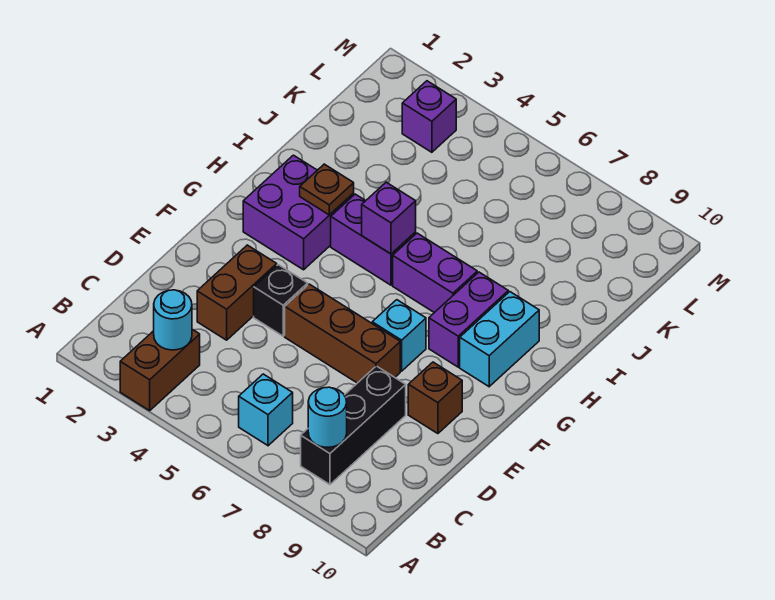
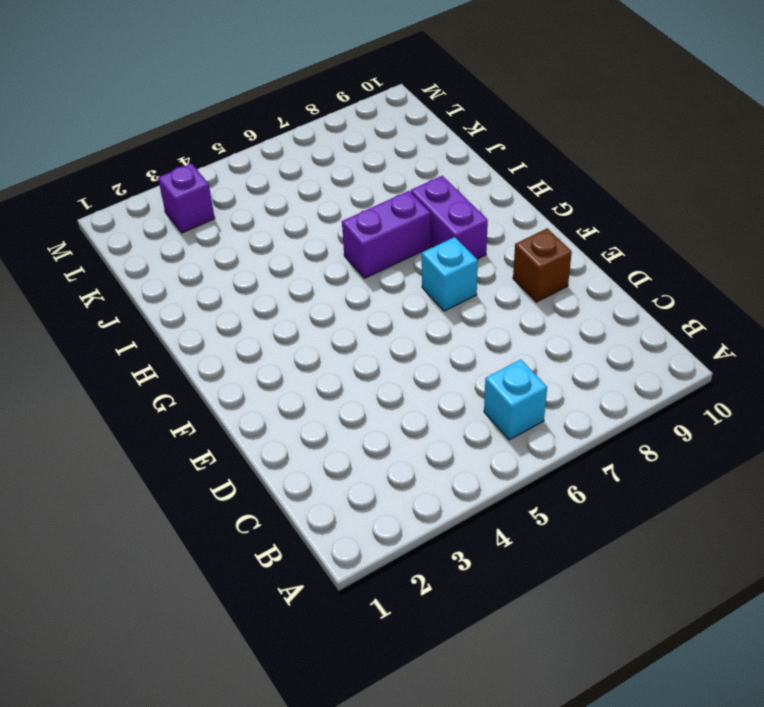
none -> brown brick A3:B3 level 1
none -> black brick B8:D8 level 1
none -> brown brick D3:E3 level 1

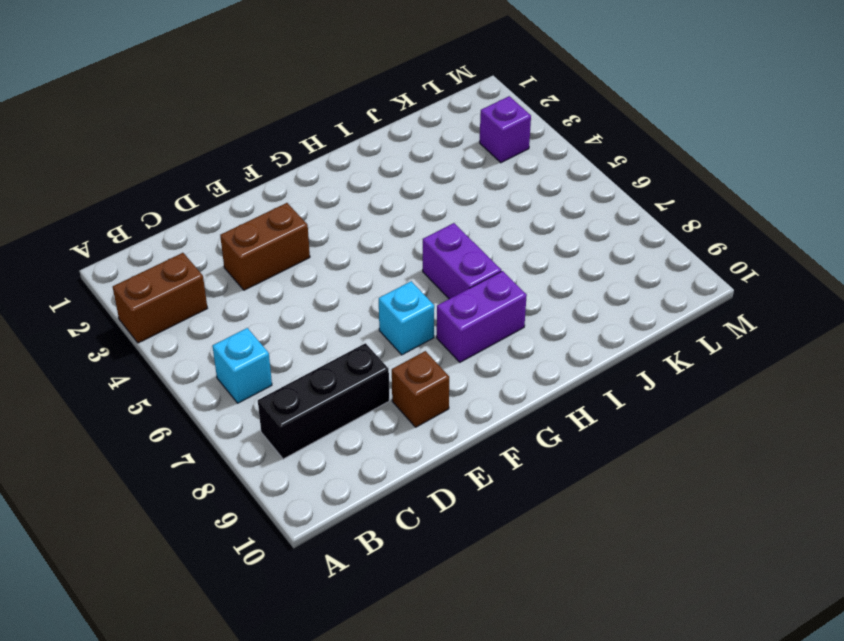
none -> black brick E4 level 1
none -> brown brick E5:E7 level 1
none -> purple brick G2:H3 level 1

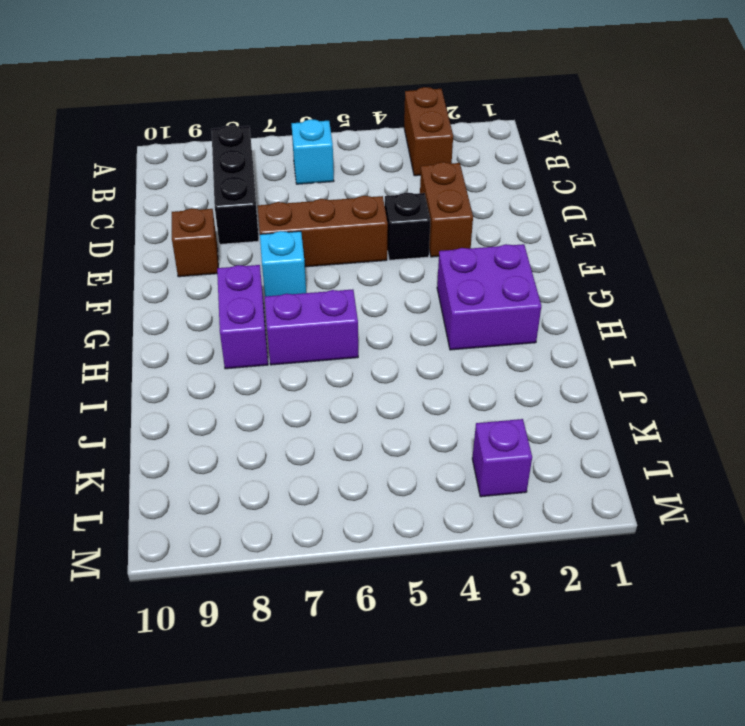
none -> cyan brick G9:H9 level 1
none -> purple brick H4:H5 level 1
none -> cyan round brick B3 level 2

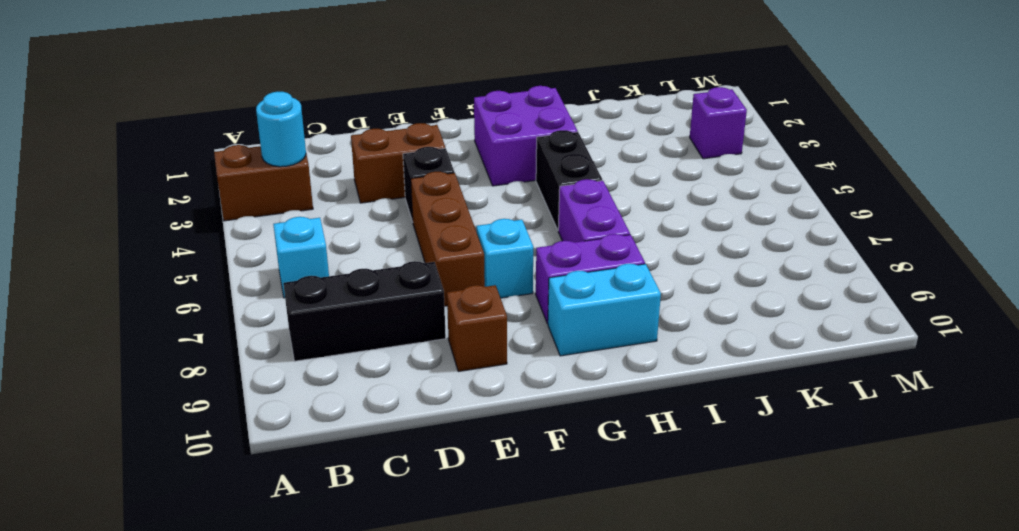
black brick H4:H5 level 1 -> purple brick H4:H5 level 1
none -> cyan round brick B8 level 2
none -> brown plate H3 level 2
none -> purple brick H5 level 2

